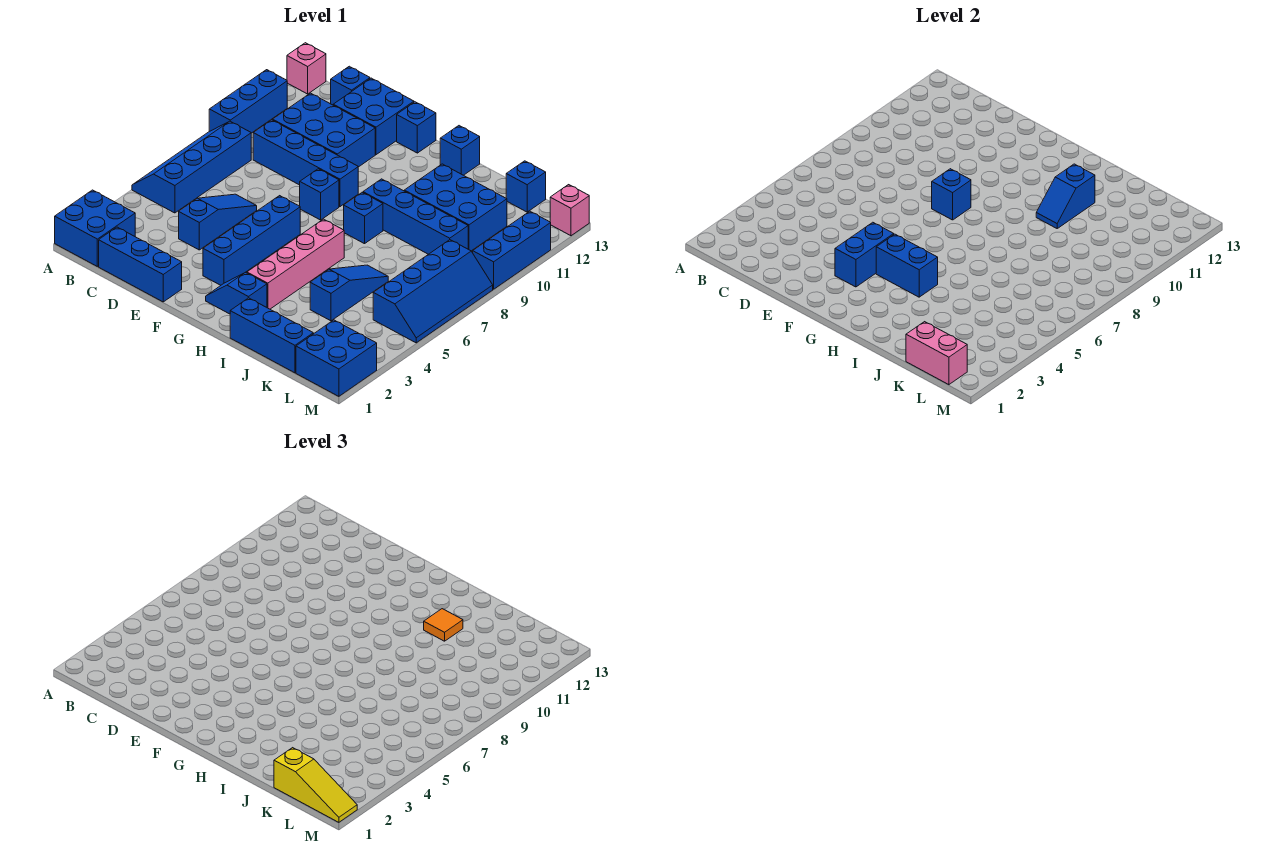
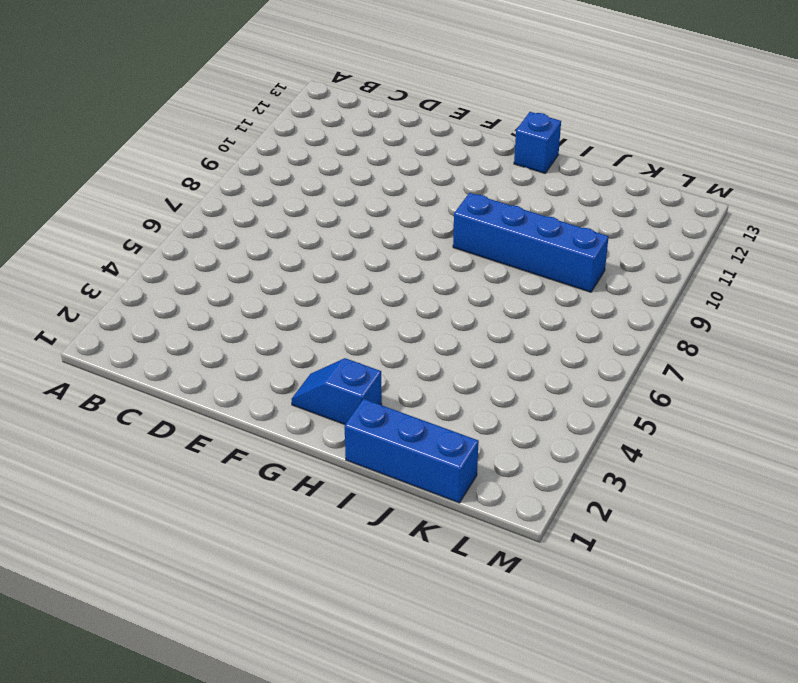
none -> blue brick A1:B2 level 1
none -> blue slope A5:B8 level 1 top B
none -> blue brick A9:A11 level 1
none -> pink brick A13 level 1

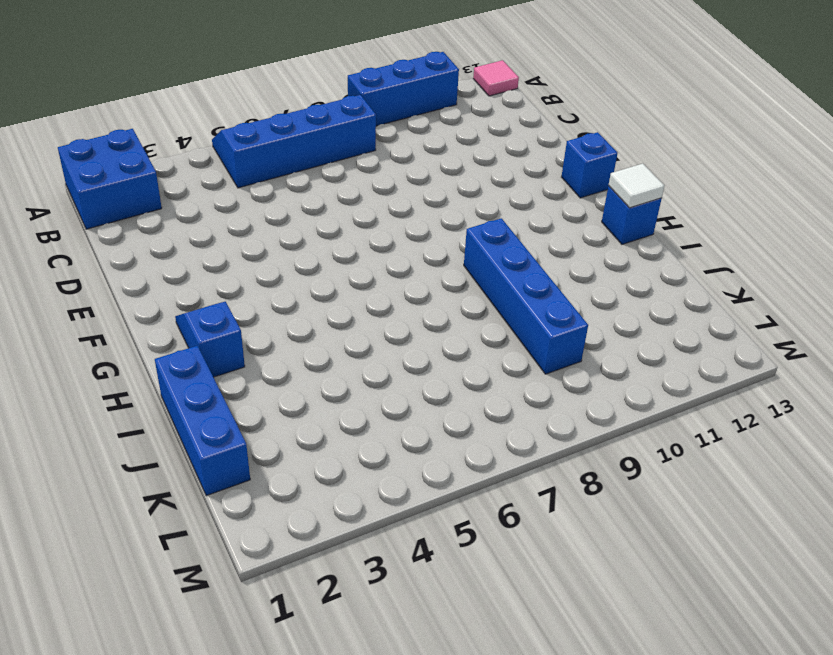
pink tile A13 level 1 -> pink brick A13 level 1
white tile H13 level 2 -> none
none -> blue brick C1:E1 level 1
none -> blue brick C9:F9 level 1
none -> blue brick C10:E11 level 1
none -> blue brick C13 level 1

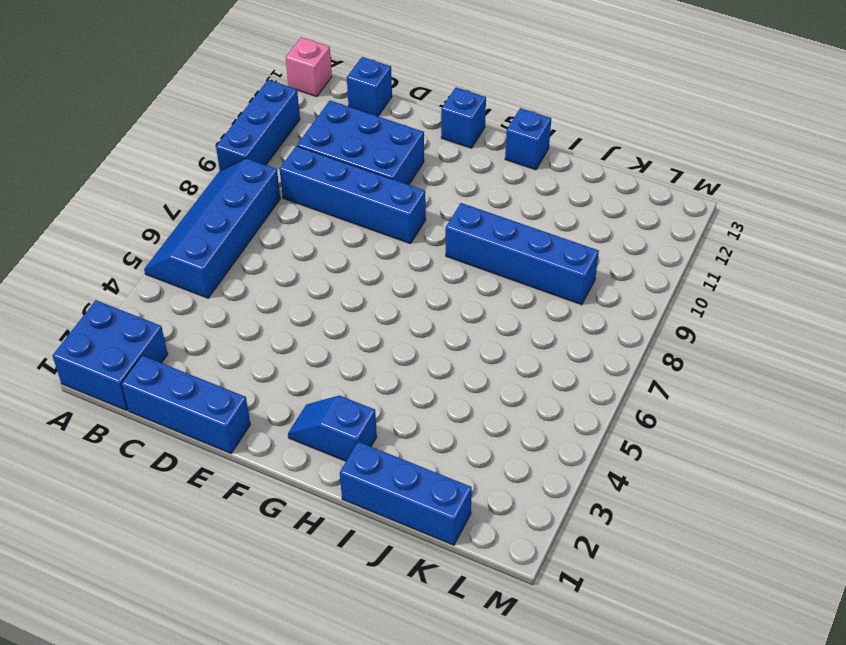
none -> blue slope D4:D6 level 1 top 4
none -> blue brick D12:E13 level 1
none -> blue brick F3:F6 level 1
none -> blue brick F8 level 1

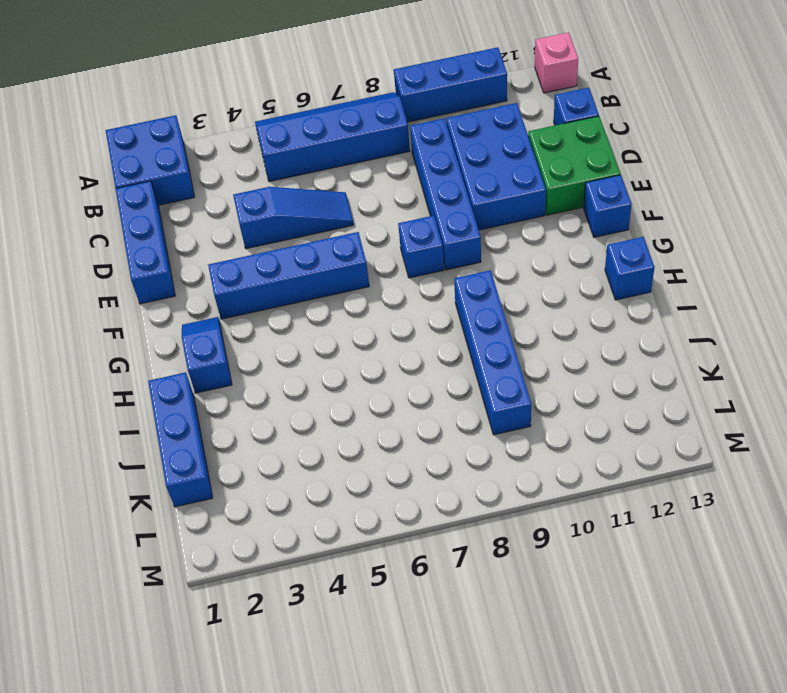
green brick D12:E13 level 1 -> blue brick D12:E13 level 1
none -> pink brick H3:H6 level 1
none -> blue brick H8 level 1
none -> blue brick I10:K11 level 1
none -> blue slope J4:J6 level 1 top 4

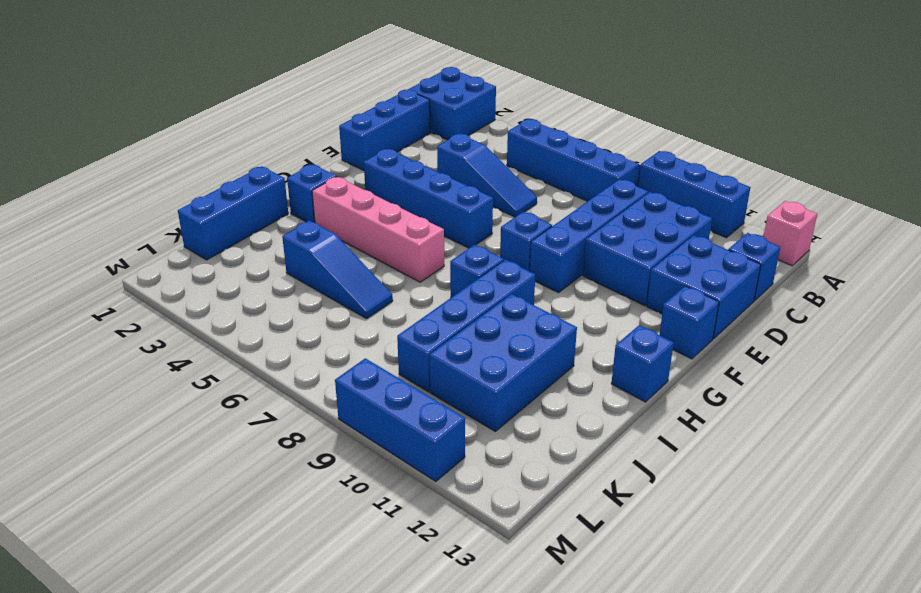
none -> blue brick K13 level 1
none -> blue brick L1:M2 level 1
none -> blue slope L5:M8 level 1 top L
none -> pink brick M13 level 1

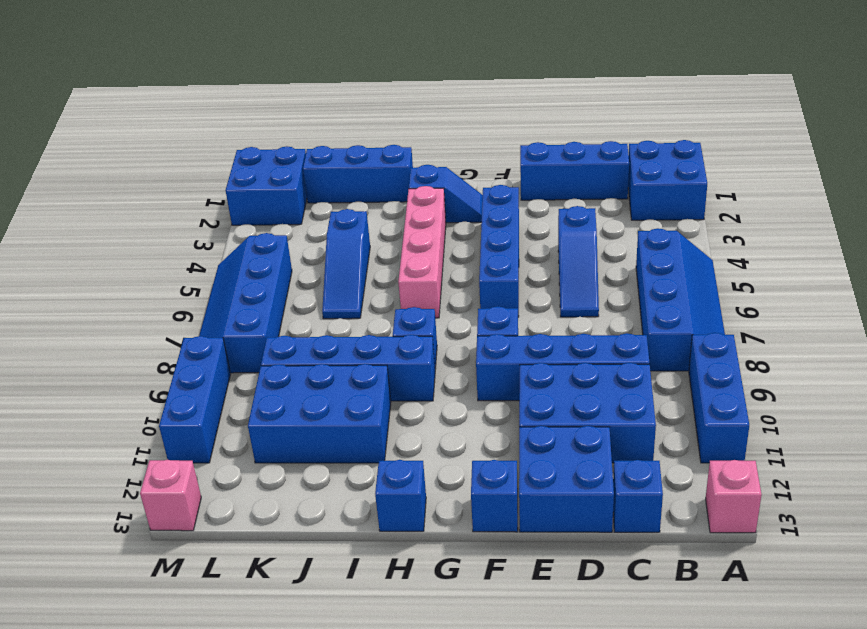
none -> blue brick K13 level 1
none -> blue brick F3:F4 level 2
none -> blue brick F8 level 2
none -> blue brick G4:H4 level 2

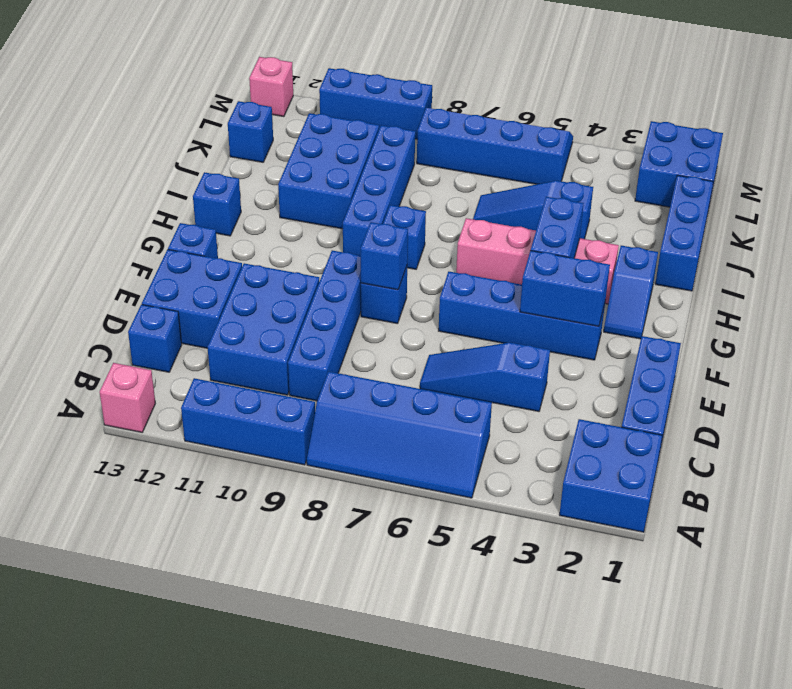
none -> blue slope I10:I11 level 2 top 11
none -> pink brick K1:L1 level 2
none -> orange tile I11 level 3
none -> yellow slope K1:M1 level 3 top K

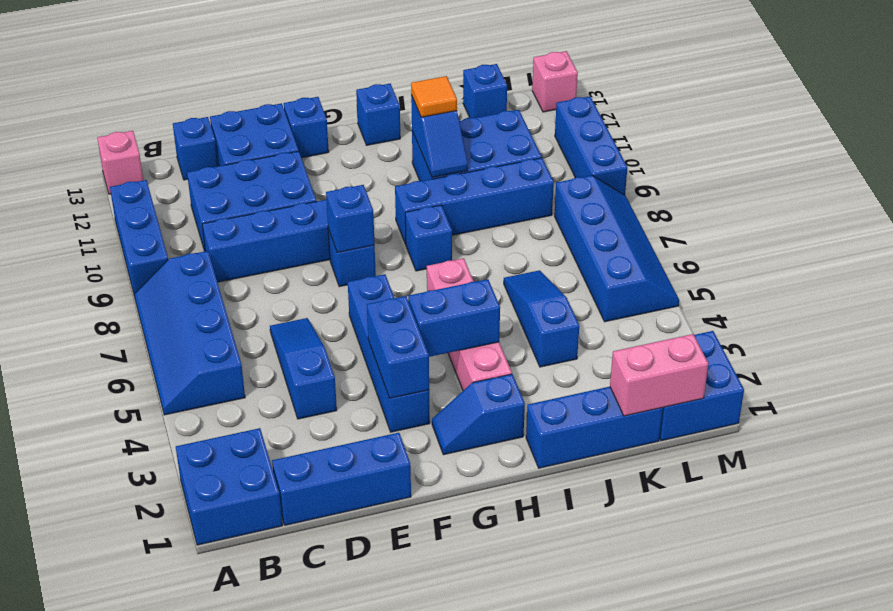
none -> yellow slope K1:M1 level 3 top K

